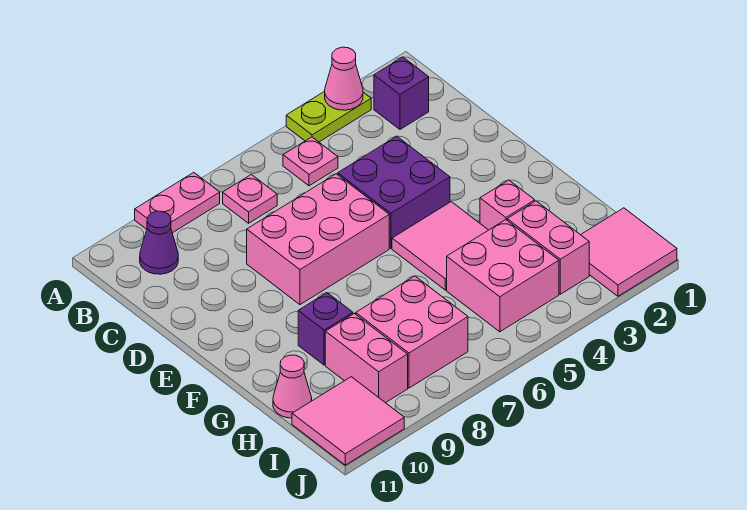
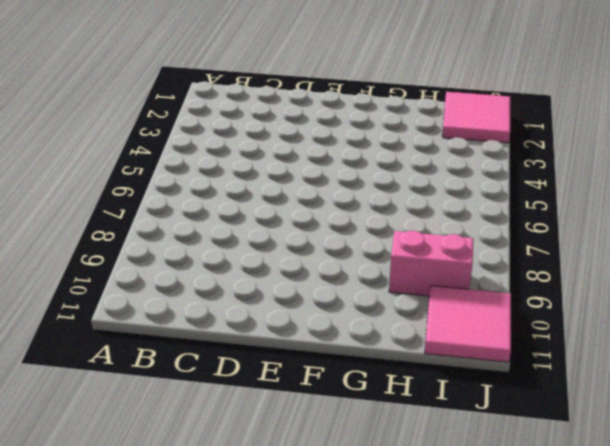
none -> lime plate A3:A4 level 1
none -> pink plate A8:A9 level 1
none -> purple brick B2 level 1

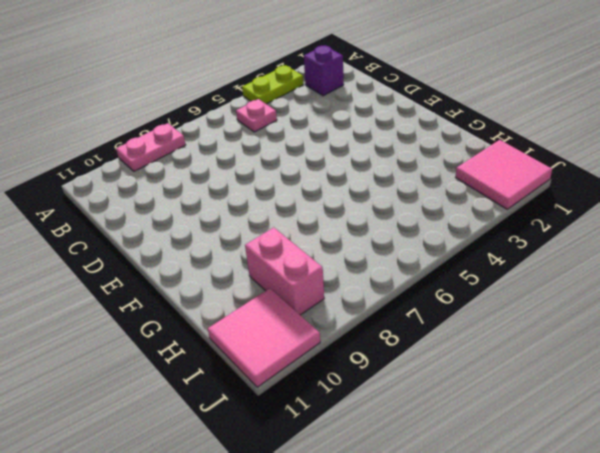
none -> pink plate B7 level 1
none -> purple cone B10 level 1
none -> purple brick D4:E5 level 1

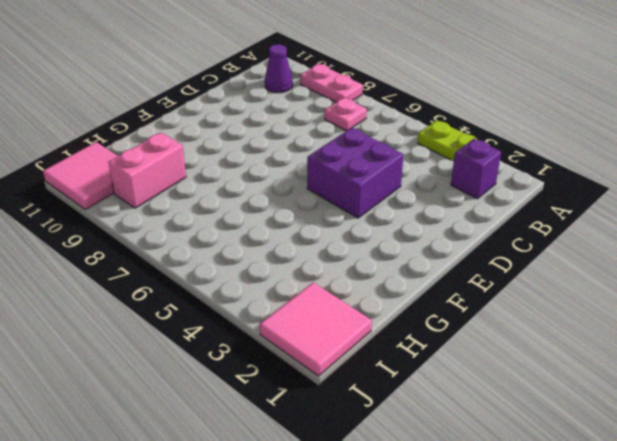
none -> pink plate B5 level 1
none -> pink brick D6:E8 level 1
none -> pink tile F4:G5 level 1

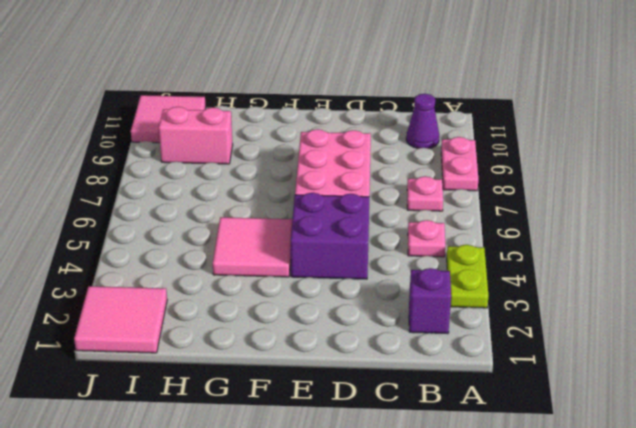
none -> pink brick G3 level 1
none -> purple brick G9 level 1
none -> pink brick H3:I3 level 1

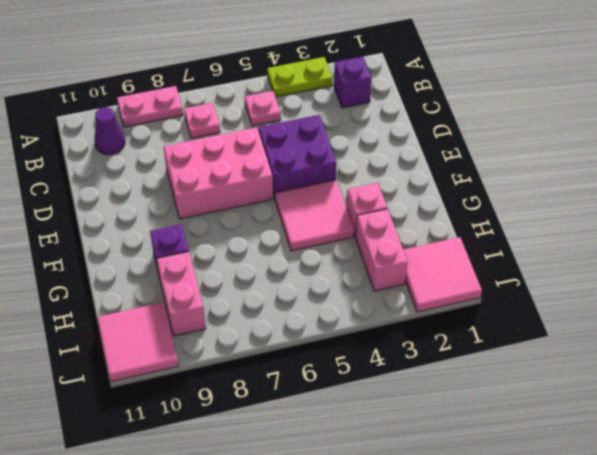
none -> pink brick H4:I5 level 1
none -> pink brick H7:I8 level 1
none -> pink cone H11 level 1

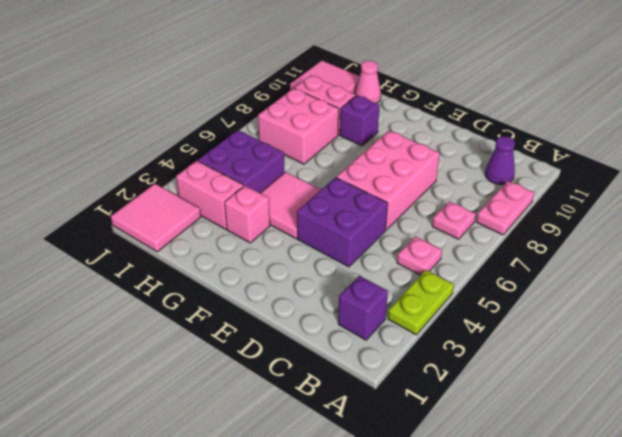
purple brick H4:I5 level 1 -> pink brick H4:I5 level 1
none -> pink cone A3 level 2

